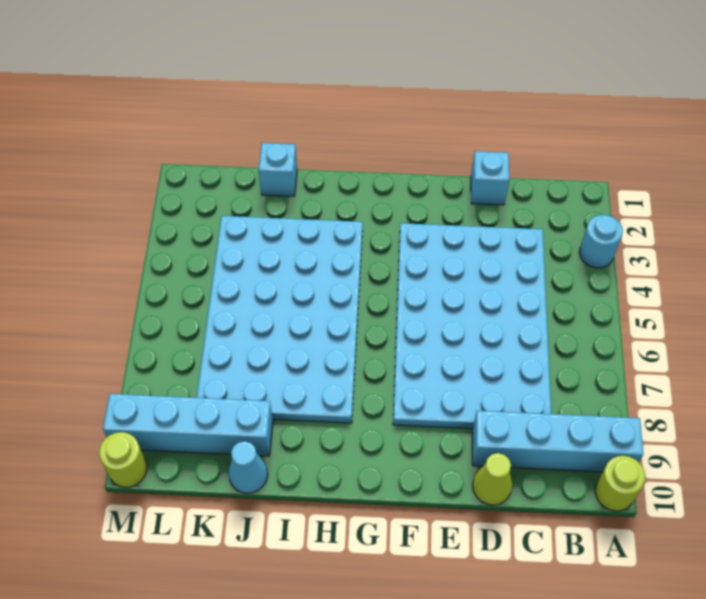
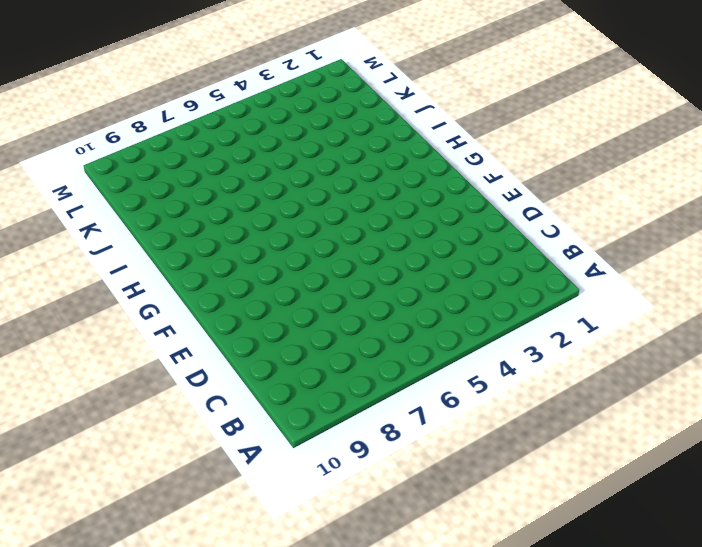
none -> cyan round brick A3 level 1
none -> cyan brick A9:D9 level 1

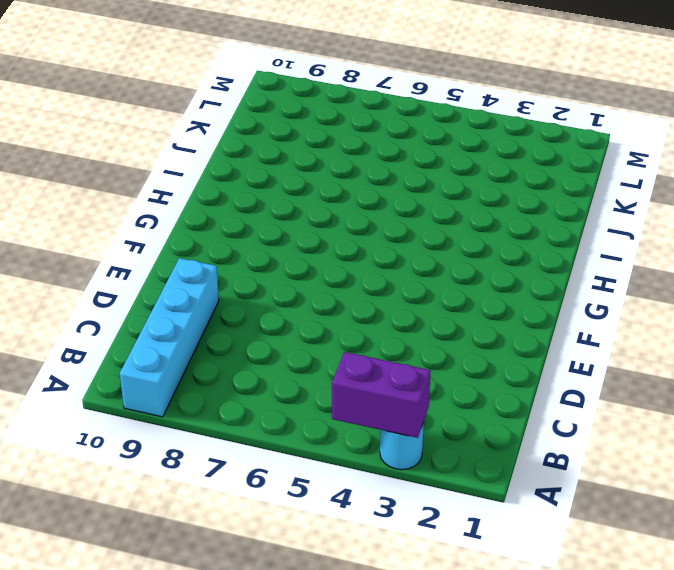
purple brick A3:A4 level 2 -> none
none -> lime round brick A10 level 1
none -> cyan plate C3:F8 level 1

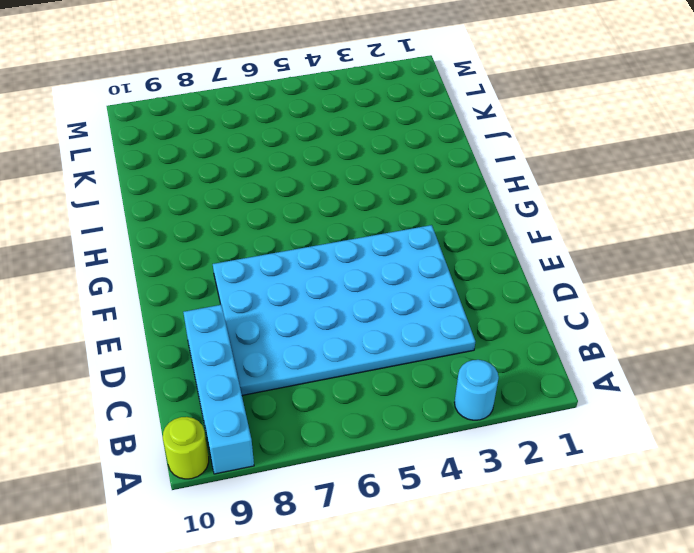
none -> cyan brick D1 level 1
none -> lime cone D10 level 1

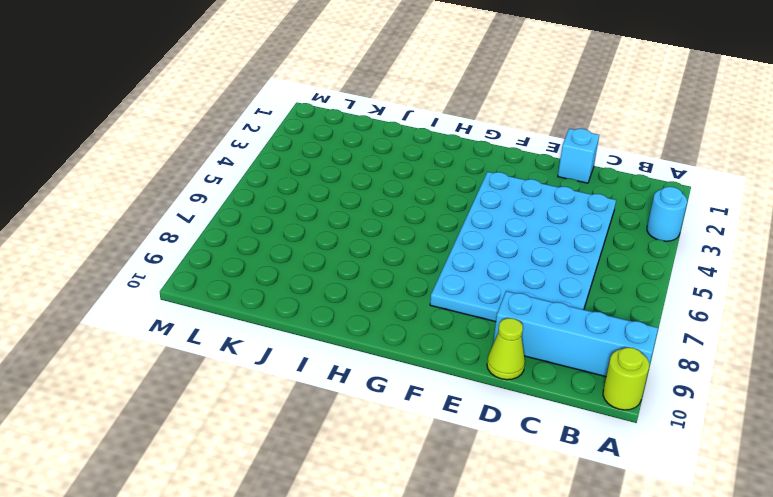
none -> cyan plate H3:K8 level 1
none -> cyan brick J1 level 1

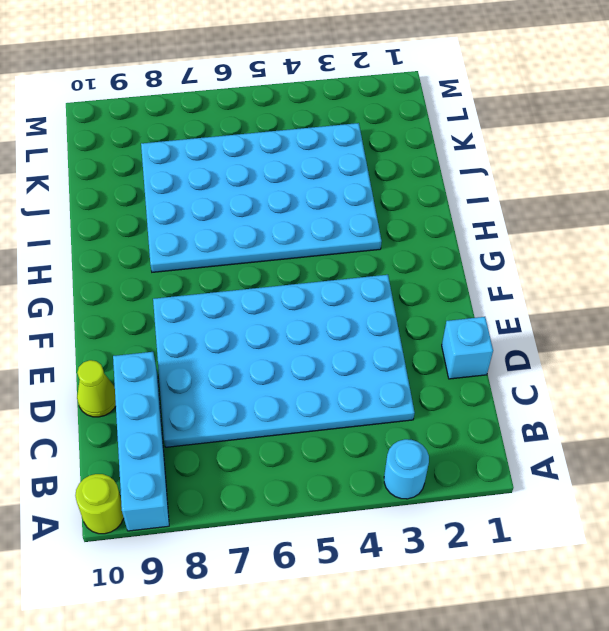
none -> cyan brick J1 level 1
none -> cyan brick J9:M9 level 1

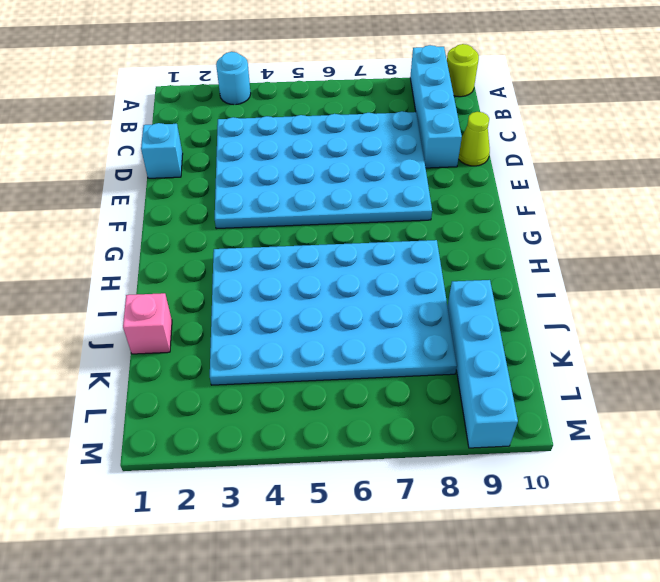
pink brick J1 level 1 -> cyan brick J1 level 1
none -> cyan cone J10 level 1
none -> lime round brick M10 level 1

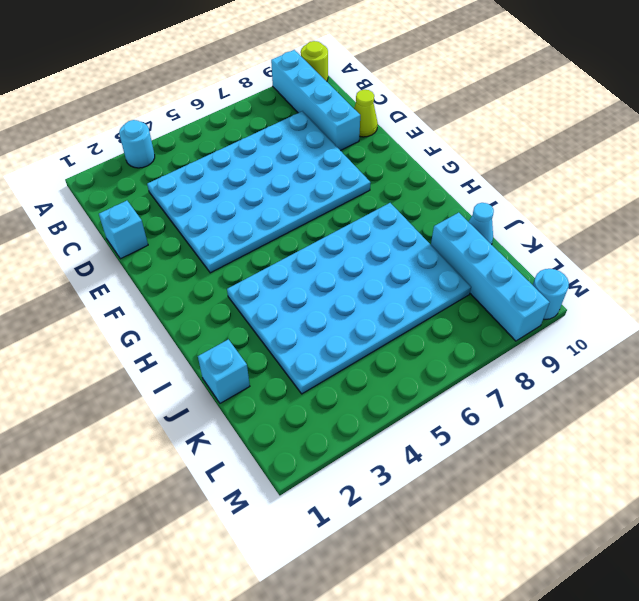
cyan round brick M10 level 1 -> lime round brick M10 level 1

